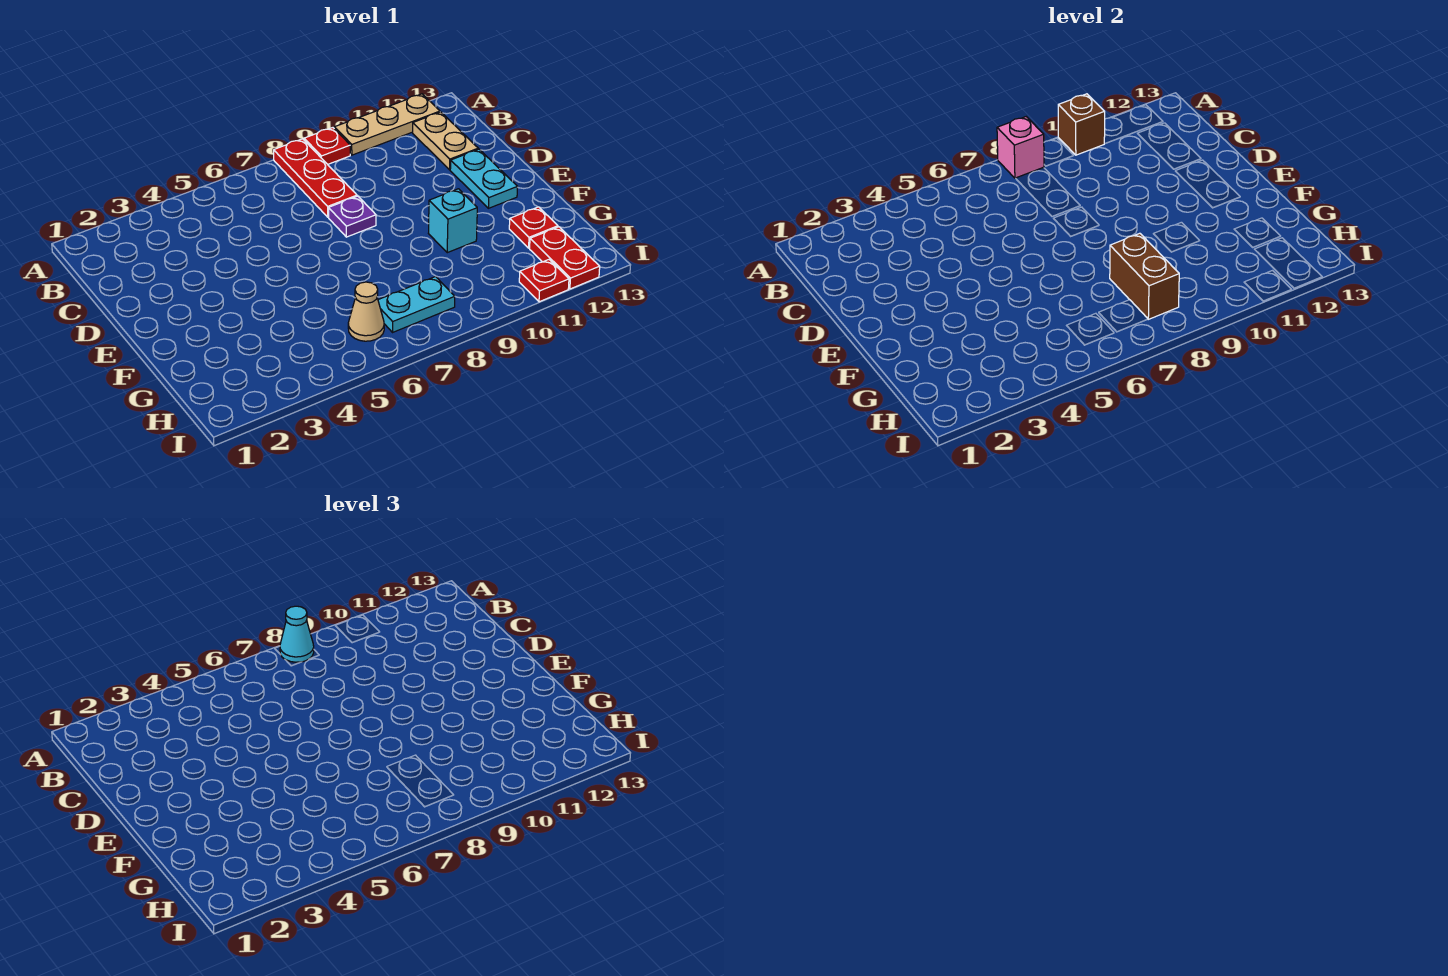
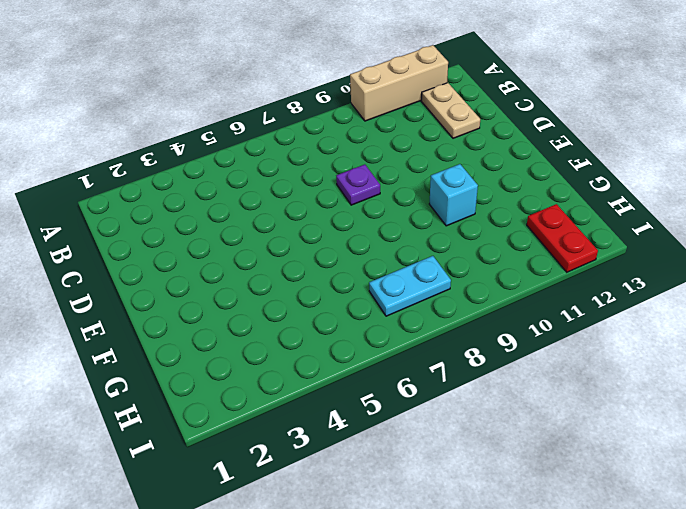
tan brick A10:A12 level 1 -> tan plate A10:A12 level 1
none -> red plate A8:C8 level 1
none -> red plate A9 level 1
none -> cyan plate D12:E12 level 1

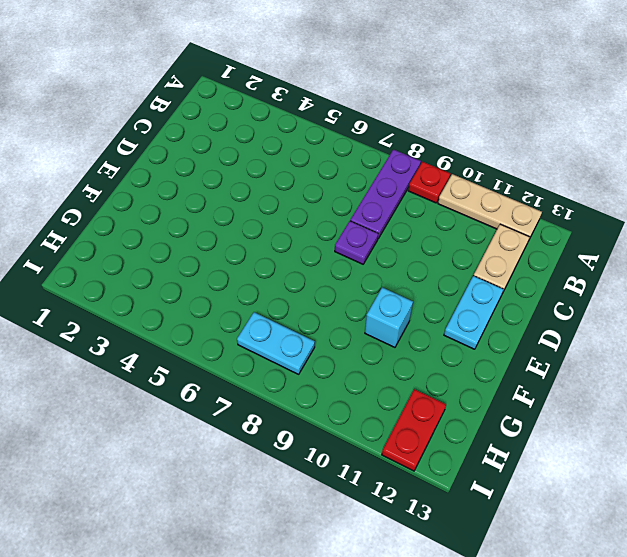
purple plate A8:C8 level 1 -> red plate A8:C8 level 1
none -> red plate G12 level 1
none -> tan cone H6 level 1
none -> red plate I11 level 1

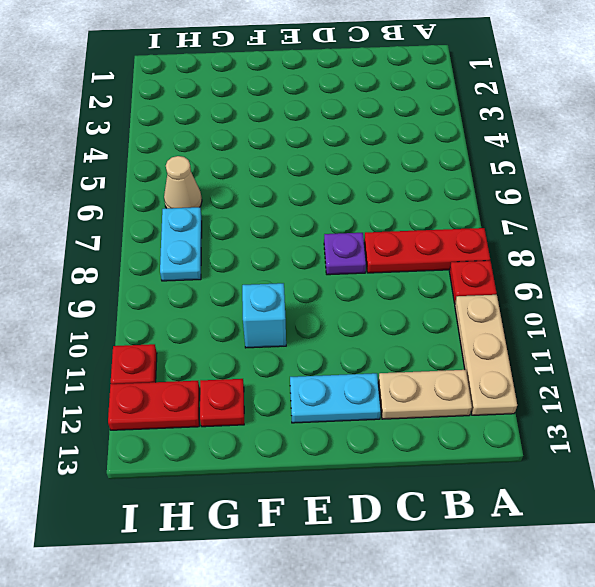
none -> pink brick A8 level 2
none -> brown brick A10 level 2
none -> brown brick G8:H8 level 2

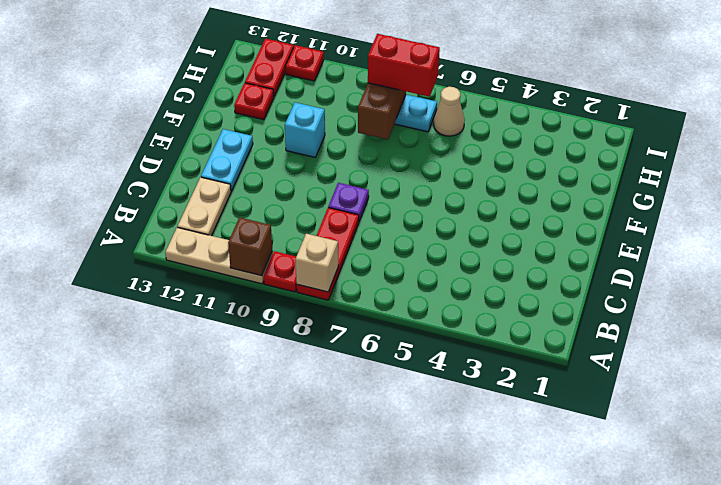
tan brick A8 level 2 -> pink brick A8 level 2
red brick H7:H8 level 3 -> none
none -> cyan cone A8 level 3

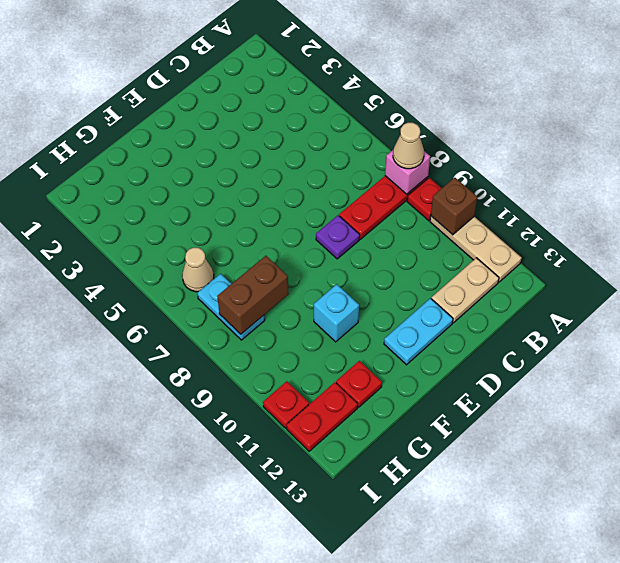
tan cone A8 level 3 -> cyan cone A8 level 3

